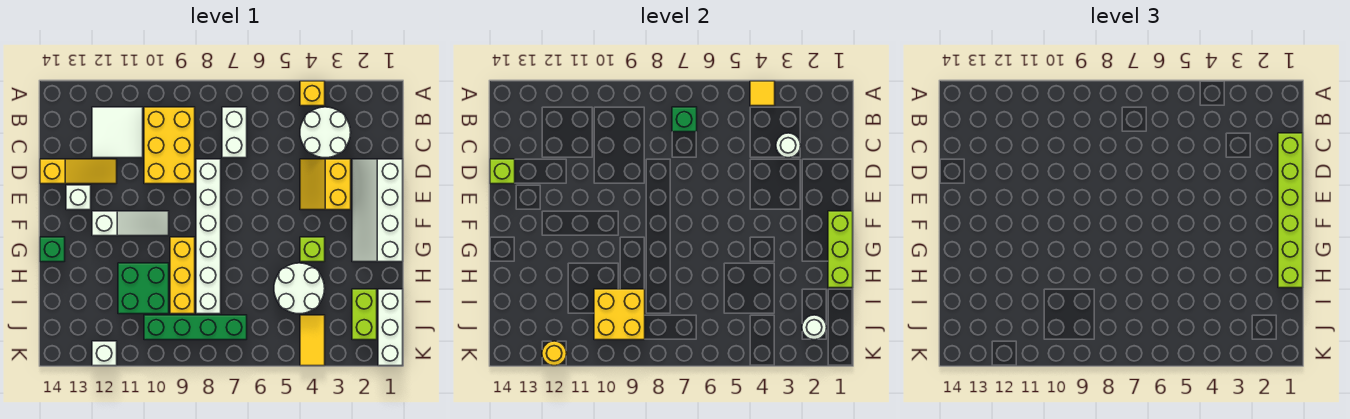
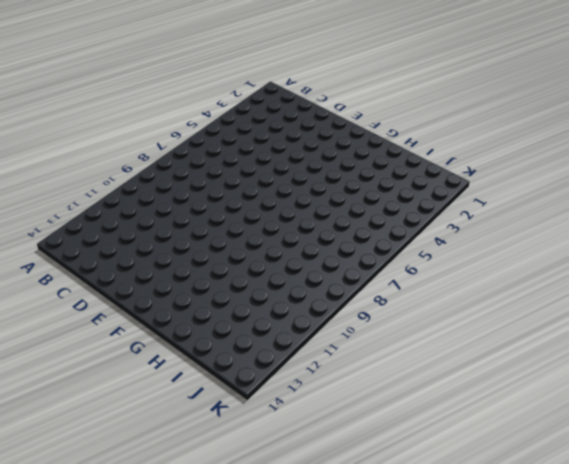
none -> yellow brick A4 level 1
none -> white round brick B3:C4 level 1
none -> white brick B7:C7 level 1
none -> yellow brick B9:D10 level 1

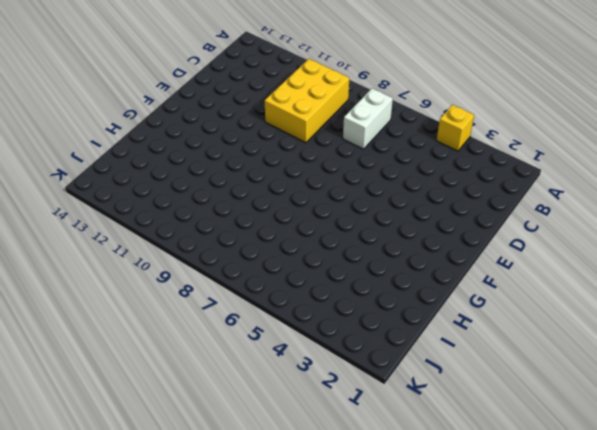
none -> white round brick B3:C4 level 1
none -> white tile B11:C12 level 1
none -> white slope D1:G2 level 1 top 1
none -> yellow slope D3:E4 level 1 top 3

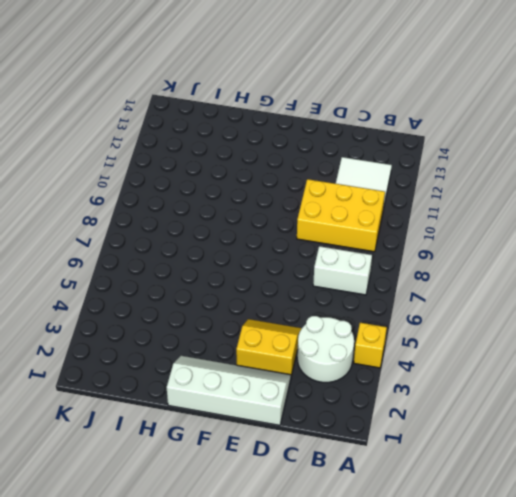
none -> white brick D8:I8 level 1
none -> yellow slope D12:D14 level 1 top 14
none -> white brick E13 level 1
none -> white slope F10:F12 level 1 top 12

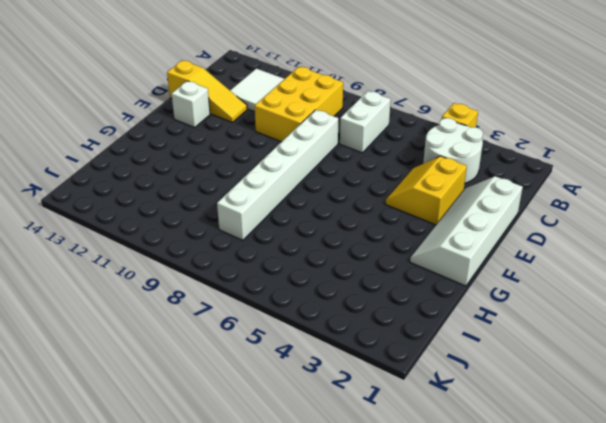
none -> white slope F10:F12 level 1 top 12
none -> lime brick G4 level 1
none -> yellow brick G9:I9 level 1
none -> green brick G14 level 1

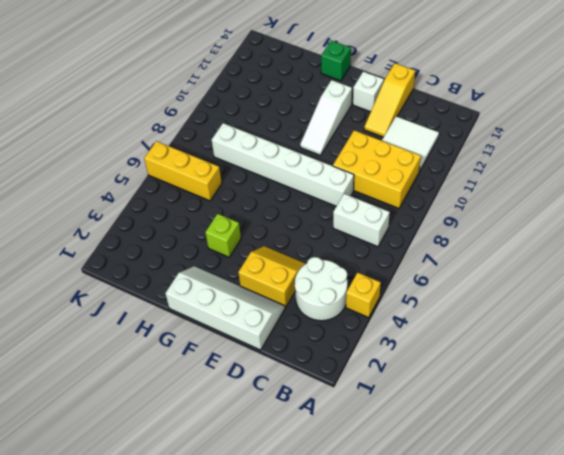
yellow brick I6:K6 level 1 -> yellow brick G9:I9 level 1
none -> white round brick H4:I5 level 1
none -> green brick H10:I11 level 1
none -> white brick I1:K1 level 1
none -> lime brick I2:J2 level 1

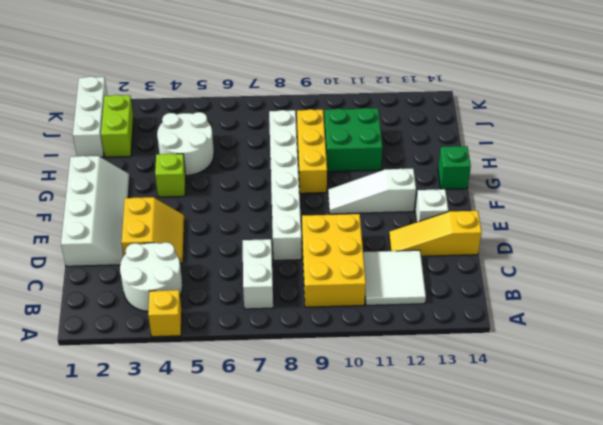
none -> yellow tile J4:K4 level 1
none -> green brick J7:J10 level 1
none -> white brick K12 level 1
none -> yellow tile A4 level 2

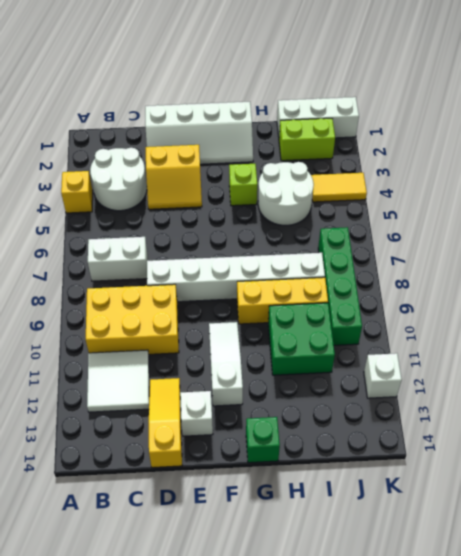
none -> yellow tile A4 level 2
none -> green brick B7 level 2
none -> white round brick C3 level 2
none -> lime brick D14 level 2

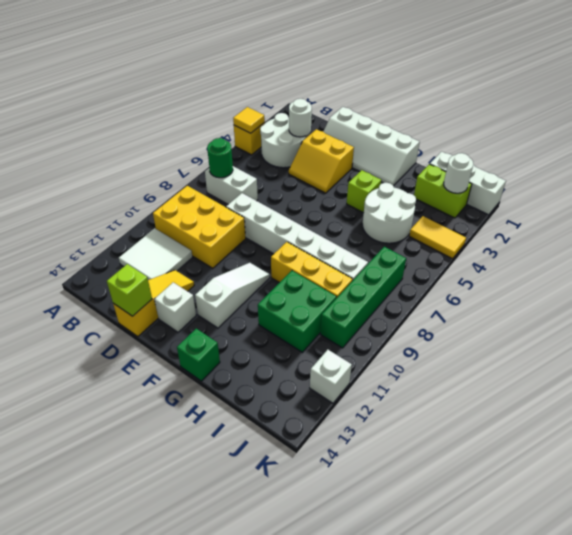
green round brick B7 level 2 -> green brick B7 level 2
none -> lime brick F1:H1 level 2
none -> yellow brick I9:J10 level 2
none -> yellow round brick K12 level 2
none -> lime brick C1:H1 level 3

